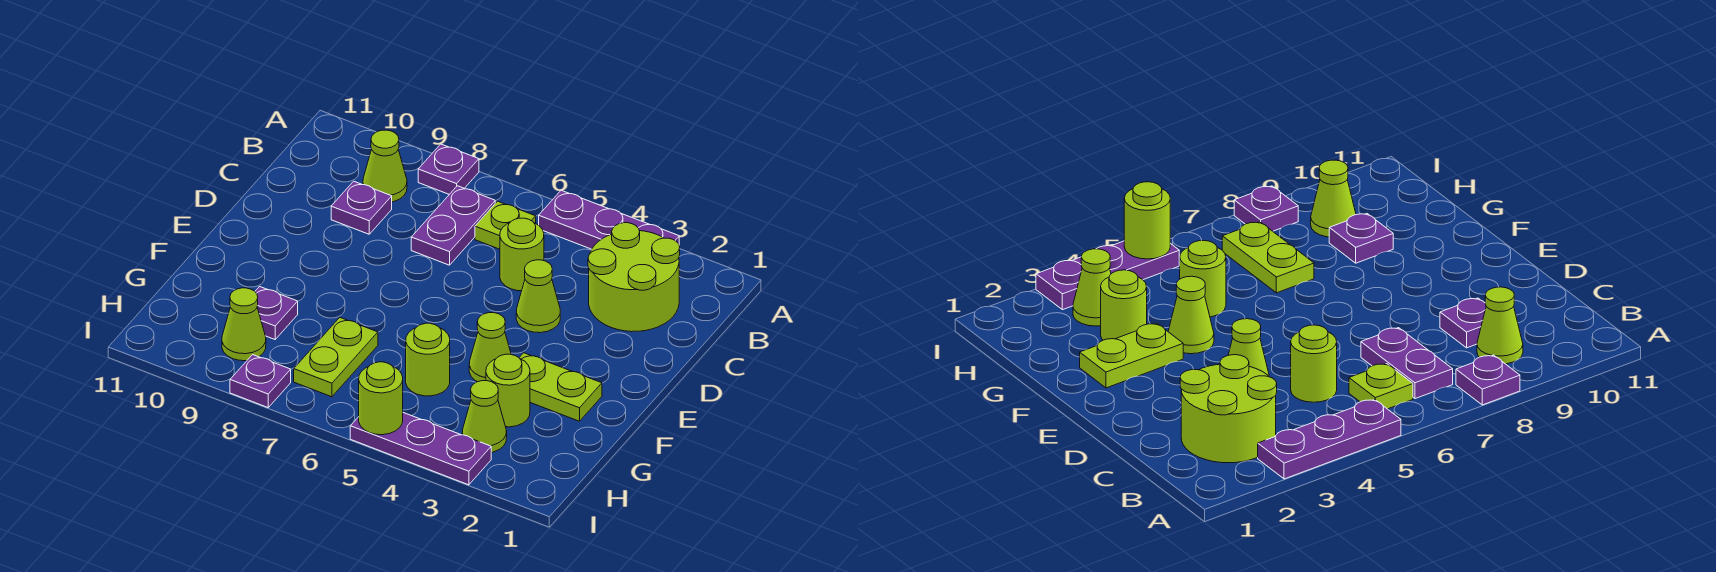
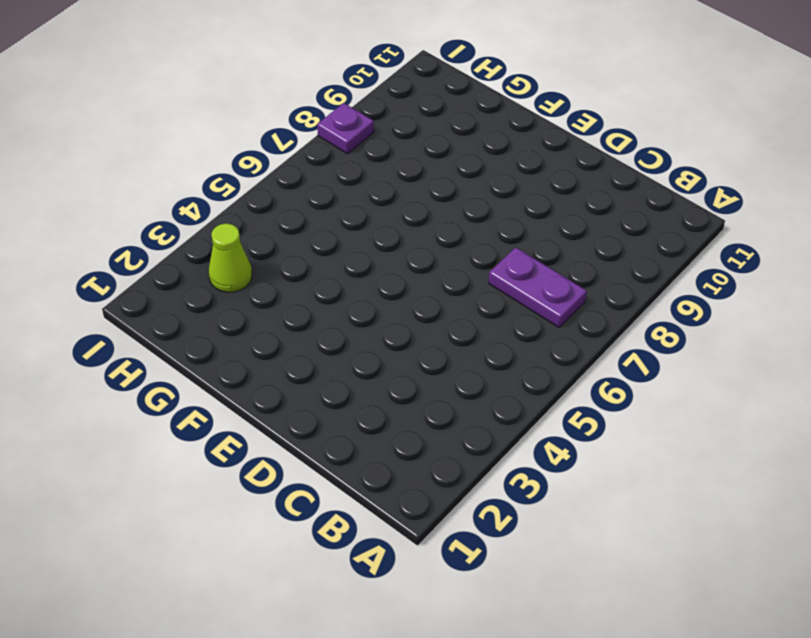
none -> purple plate A3:A5 level 1
none -> purple plate A8 level 1
none -> lime round brick B2:C3 level 1

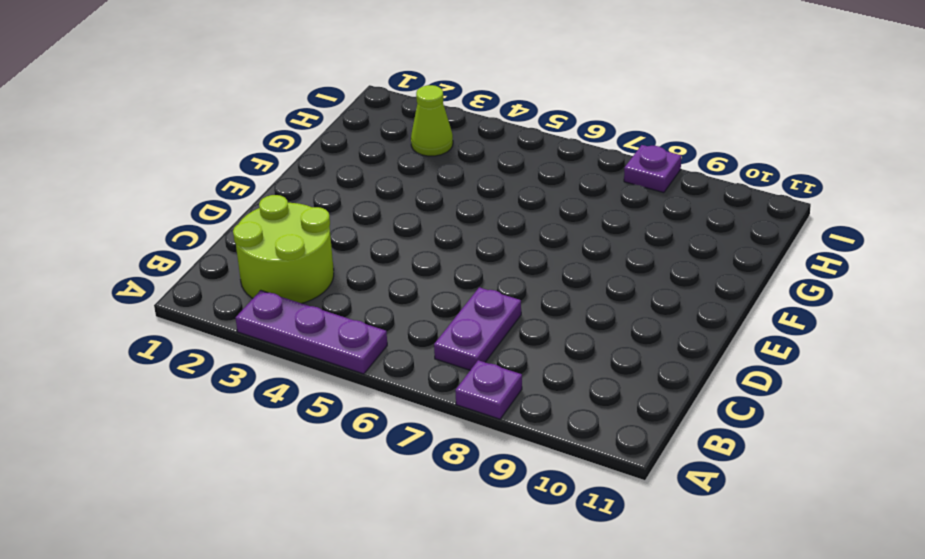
none -> lime plate B6 level 1
none -> lime cone B9 level 1
none -> lime round brick C5 level 1

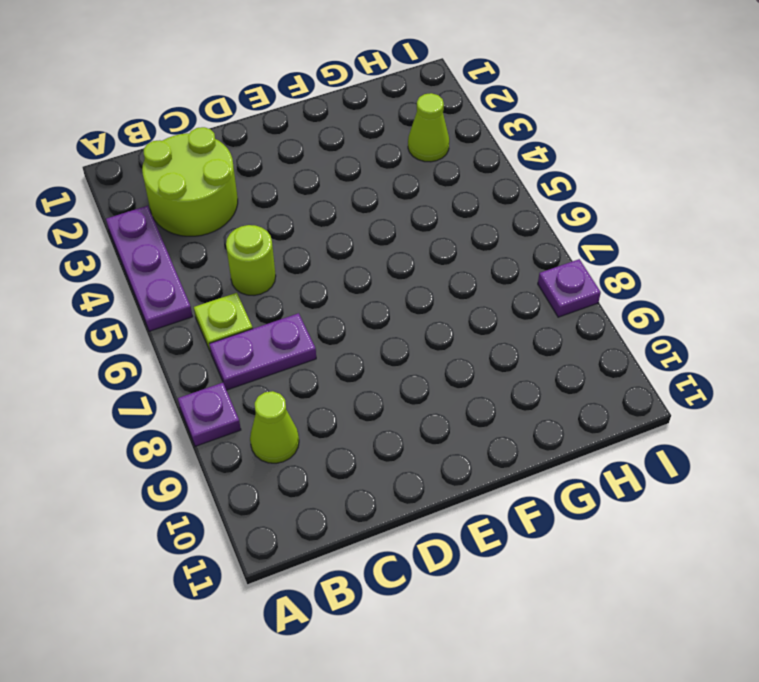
none -> purple plate C9 level 1
none -> lime cone D4 level 1
none -> lime plate F2:F3 level 1

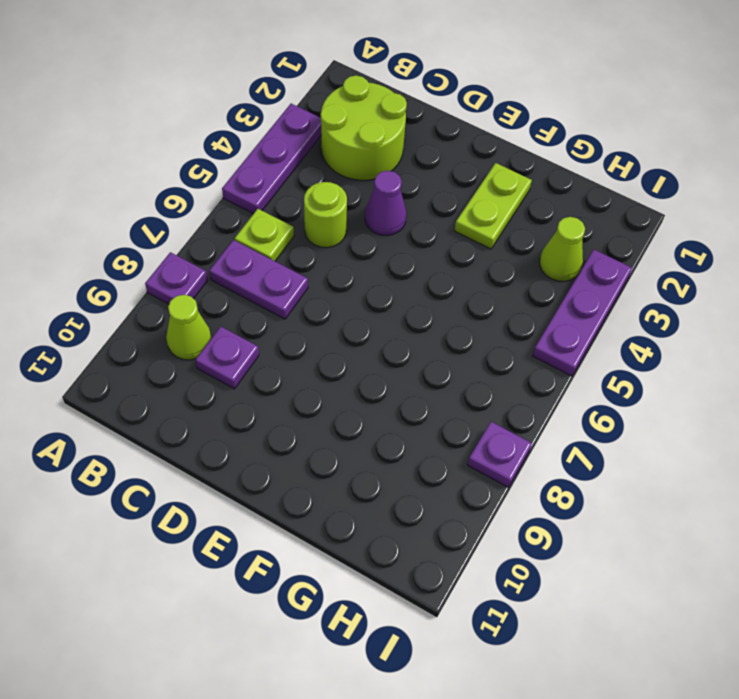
purple cone D4 level 1 -> lime cone D4 level 1
none -> lime cone F4 level 1
none -> lime round brick G3 level 1
none -> lime round brick G5 level 1

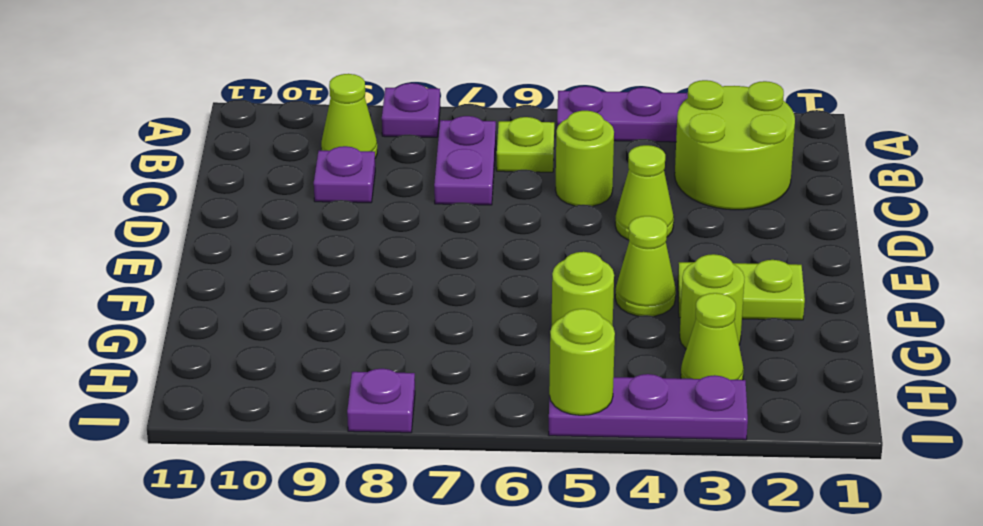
none -> lime plate G7:H7 level 1
none -> purple plate G9 level 1
none -> lime cone H9 level 1

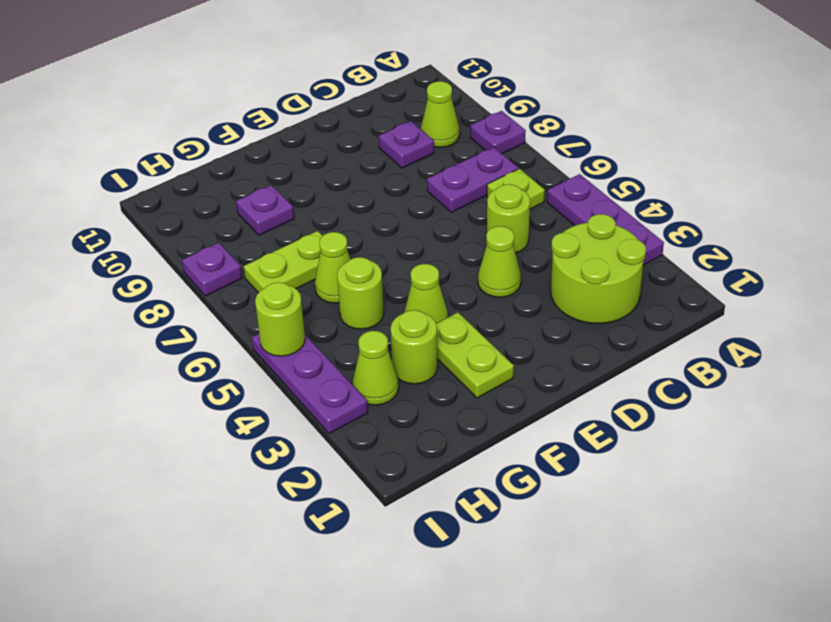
lime cone G6 level 1 -> lime cone H9 level 1

